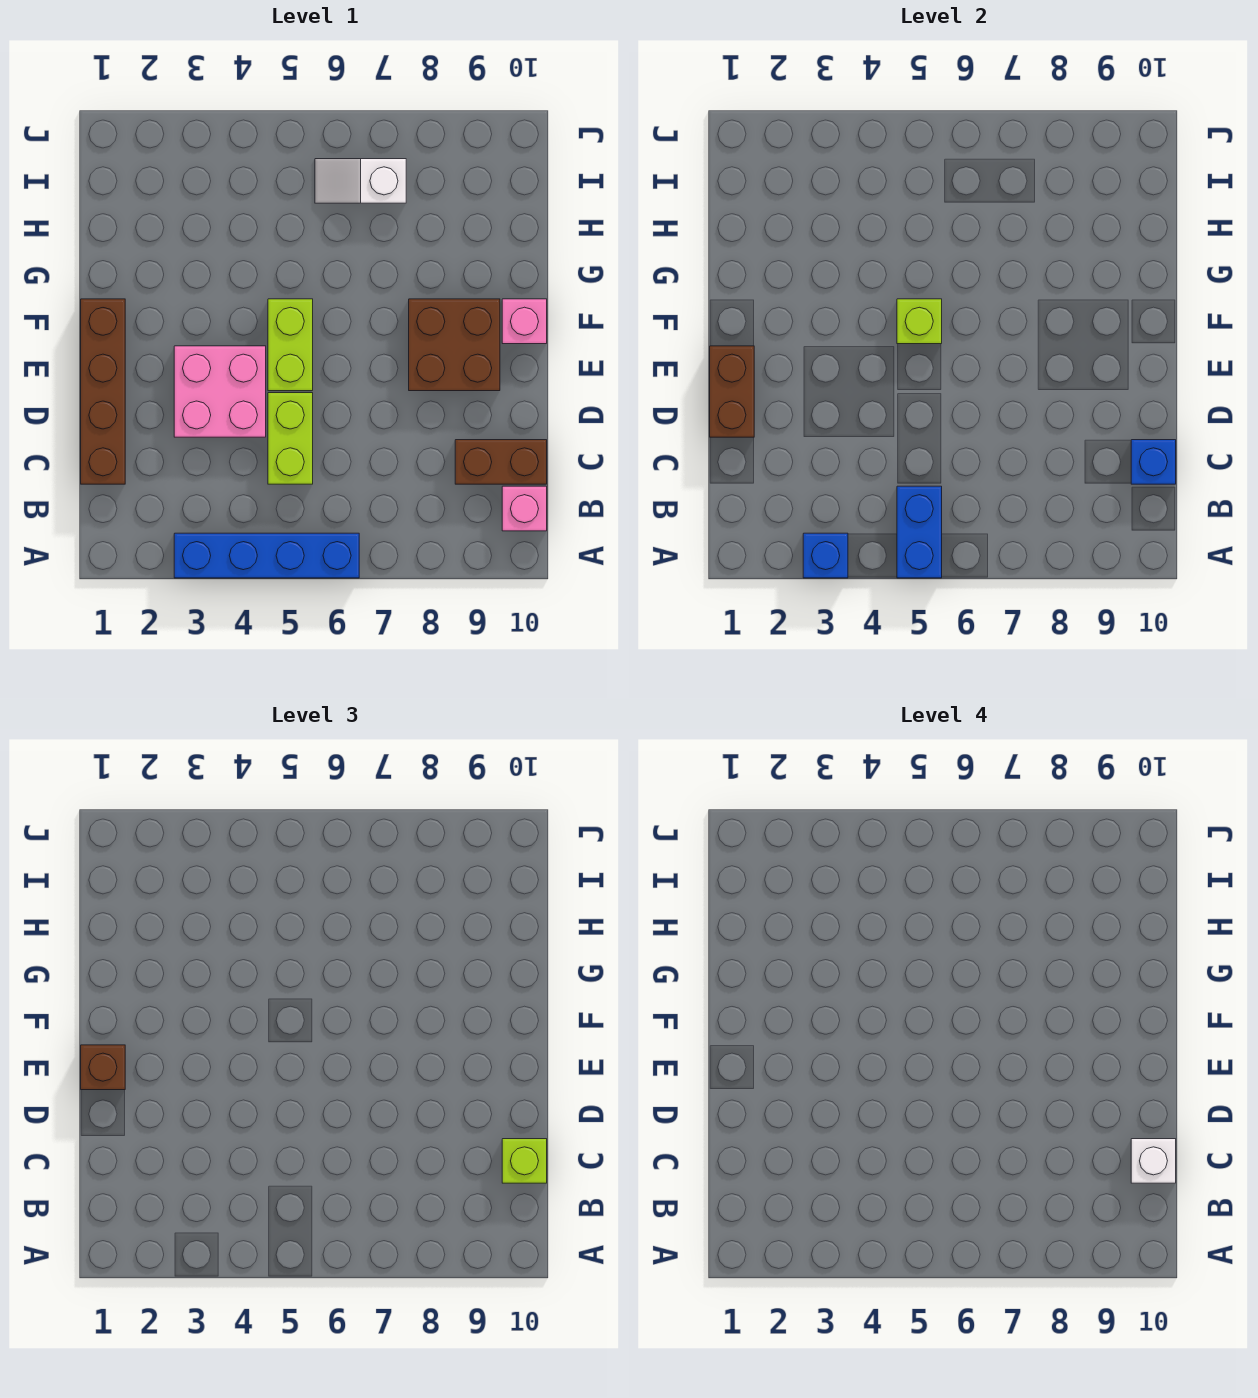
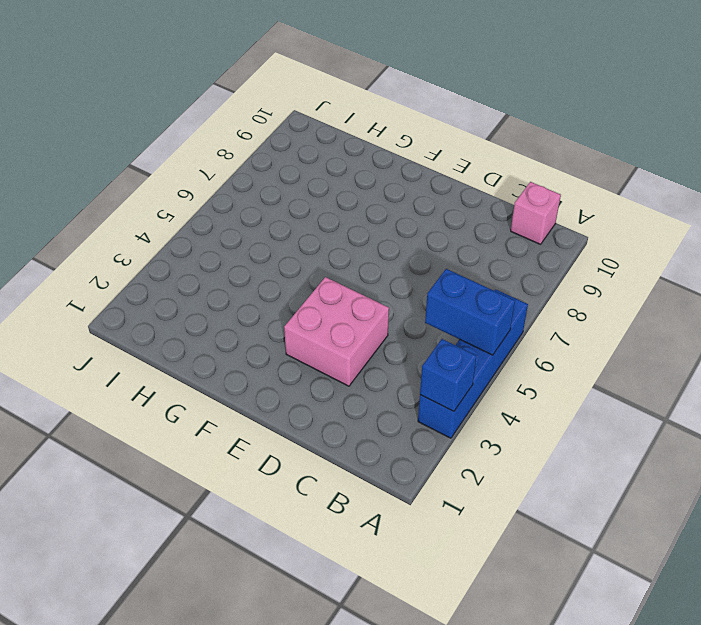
none -> brown brick C1:F1 level 1
none -> lime brick C5:D5 level 1
none -> brown brick C9:C10 level 1

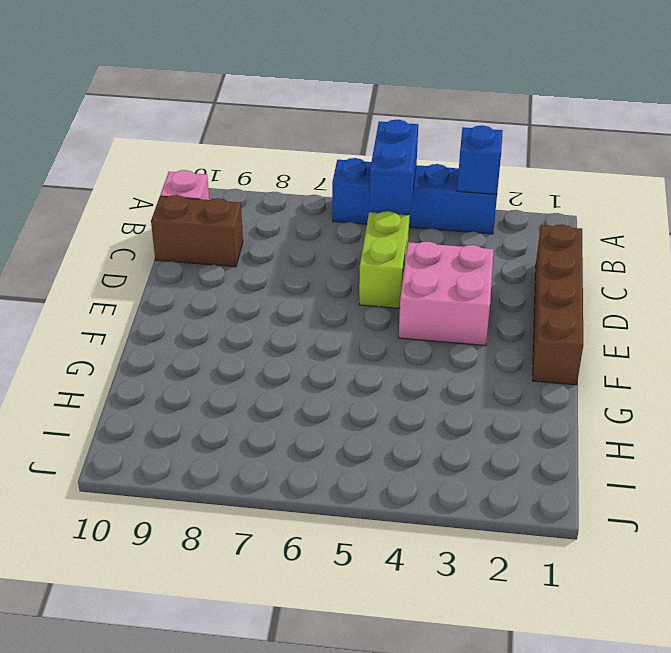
none -> lime brick E5:F5 level 1
none -> brown brick E8:F9 level 1
none -> pink brick F10 level 1

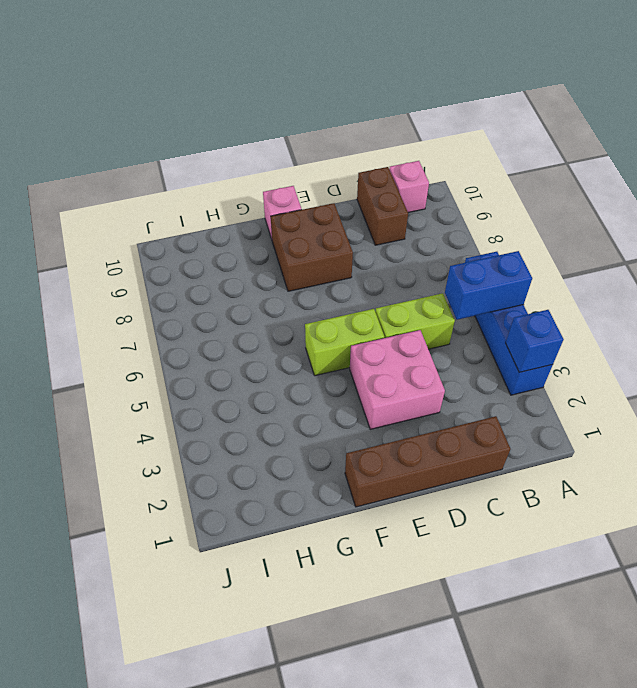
none -> white slope I6:I7 level 1 top 7
none -> blue brick C10 level 2
none -> brown brick D1:E1 level 2

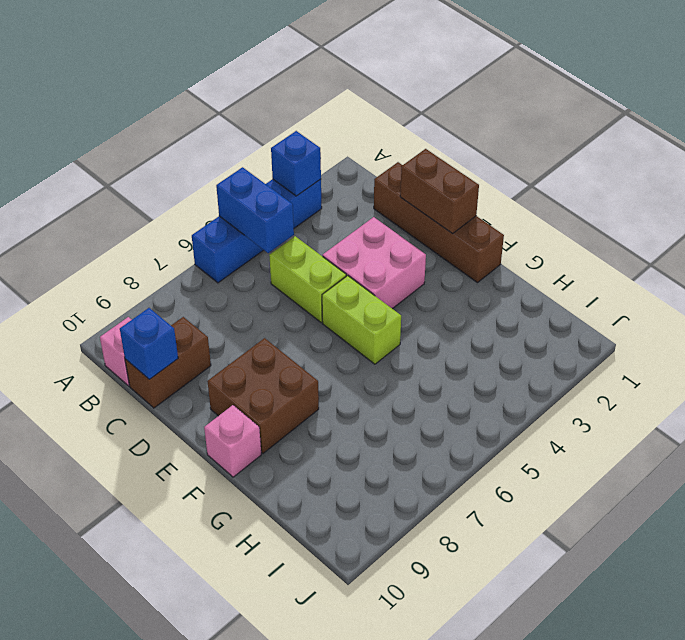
none -> white slope I6:I7 level 1 top 7
none -> lime brick F5 level 2
none -> lime brick C10 level 3

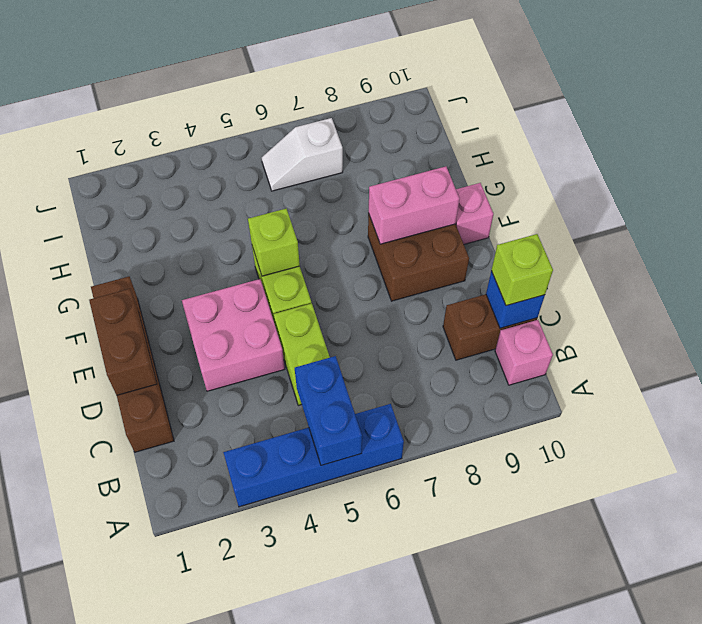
pink brick F8:F9 level 2 -> none
none -> blue brick A3 level 2
none -> brown brick E1 level 3
none -> white brick C10 level 4

